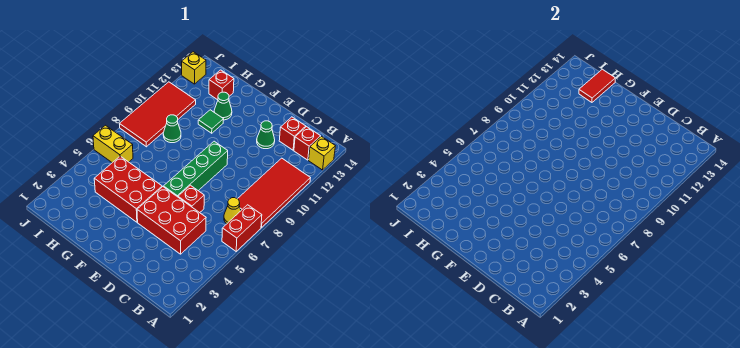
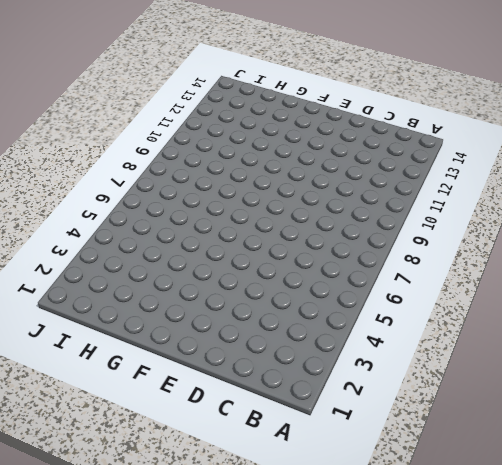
none -> red brick A6:A7 level 1
none -> red tile A8:B11 level 1
none -> yellow brick A13 level 1

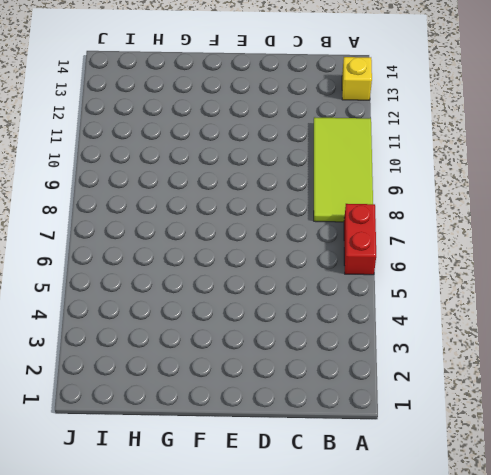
lime tile A8:B11 level 1 -> red tile A8:B11 level 1
none -> yellow cone B7 level 1
none -> red brick B13 level 1
none -> red brick C4:E5 level 1

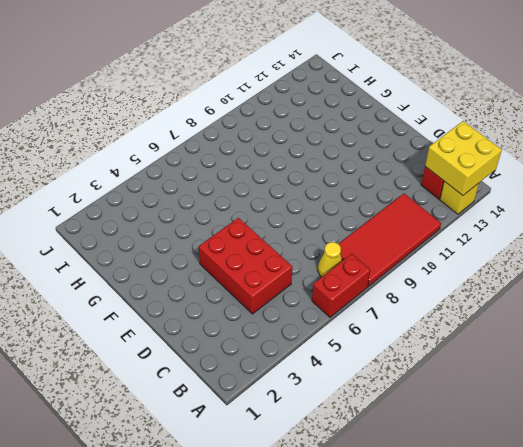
yellow brick A13:B14 level 2 -> none
none -> red brick C13 level 1
none -> red brick D6 level 1
none -> green cone D12 level 1

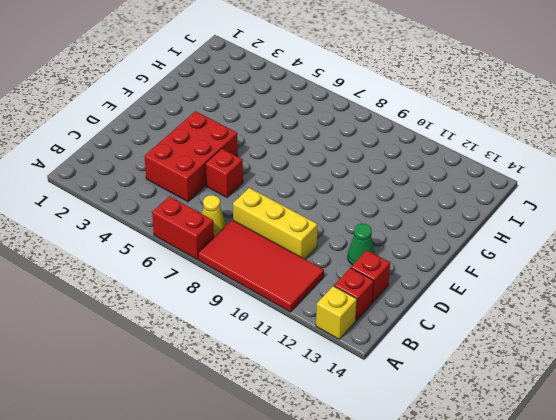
yellow brick C8:C10 level 1 -> none
none -> green brick E6:E9 level 1
none -> red brick F4:H5 level 1
none -> green tile G11 level 1

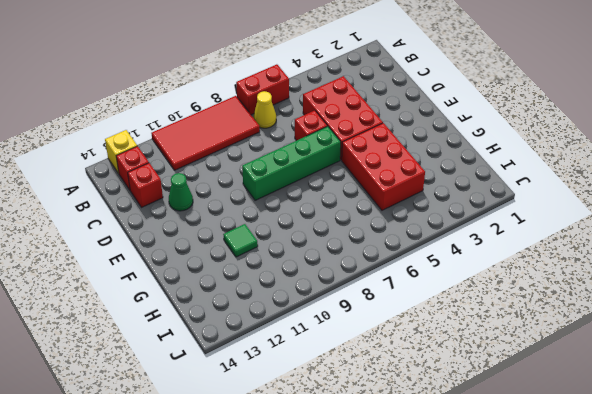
none -> green cone G12 level 1
none -> green cone H9 level 1
none -> red brick H13 level 1

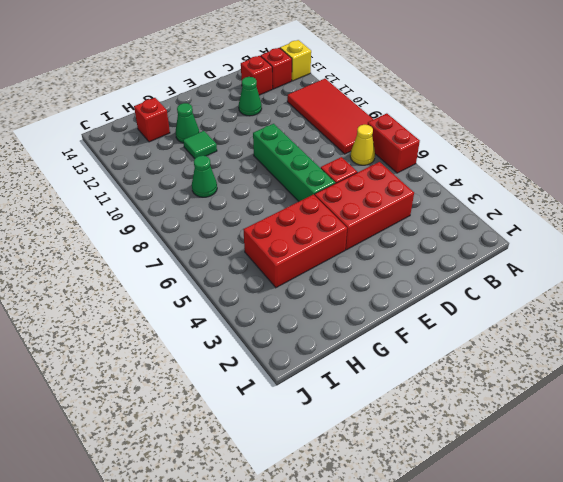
none -> yellow brick I6:J6 level 1
none -> red tile I8:J11 level 1
none -> yellow brick J13 level 1

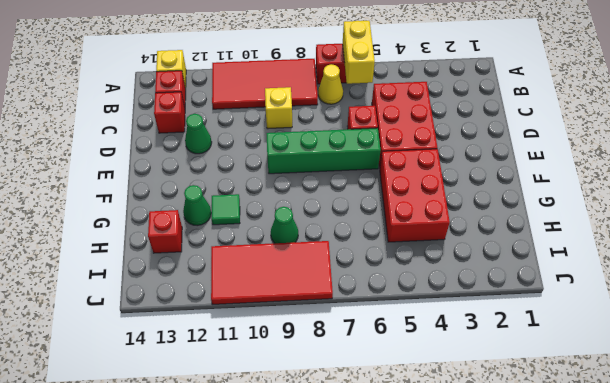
yellow brick A6:B6 level 2 -> yellow brick I6:J6 level 1
yellow brick C9 level 1 -> yellow brick J13 level 1
none -> red tile H13:H14 level 2

